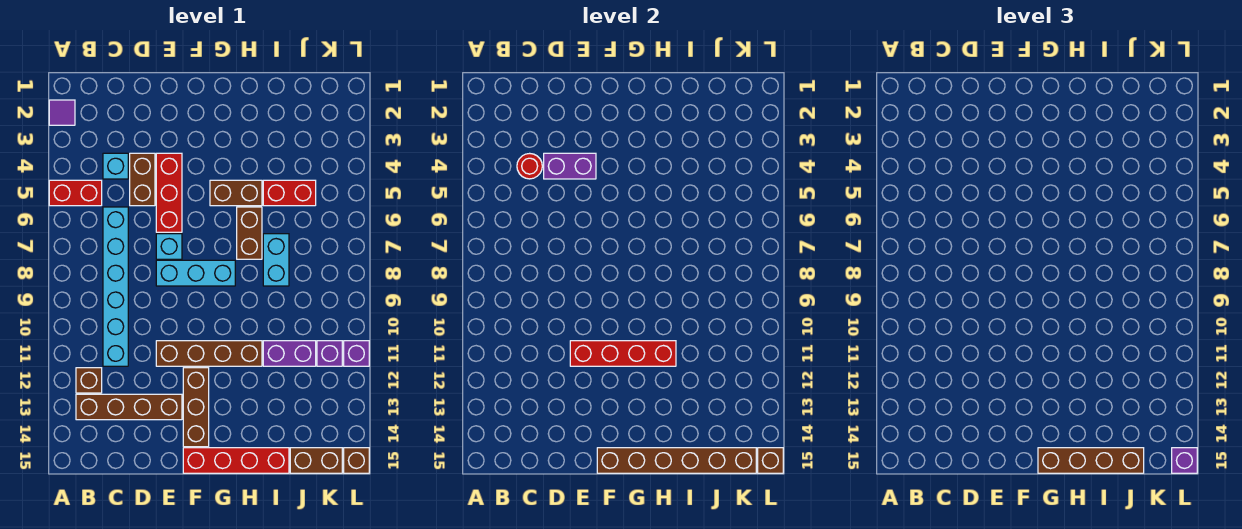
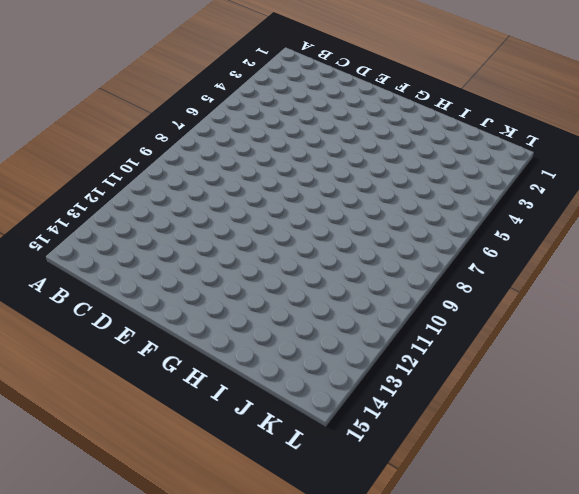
none -> purple tile A2 level 1
none -> red brick A5:B5 level 1
none -> brown brick B12 level 1

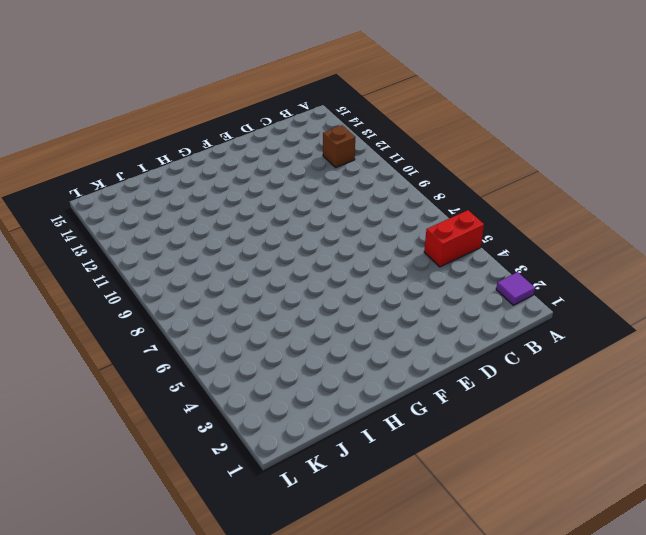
none -> brown brick B13:E13 level 1
none -> cyan brick C4 level 1
none -> cyan brick C6:C11 level 1

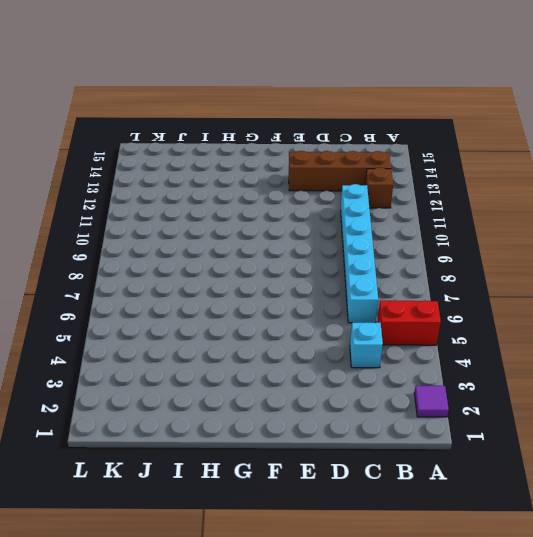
none -> brown brick D4:D5 level 1
none -> red brick E4:E6 level 1
none -> cyan brick E7 level 1

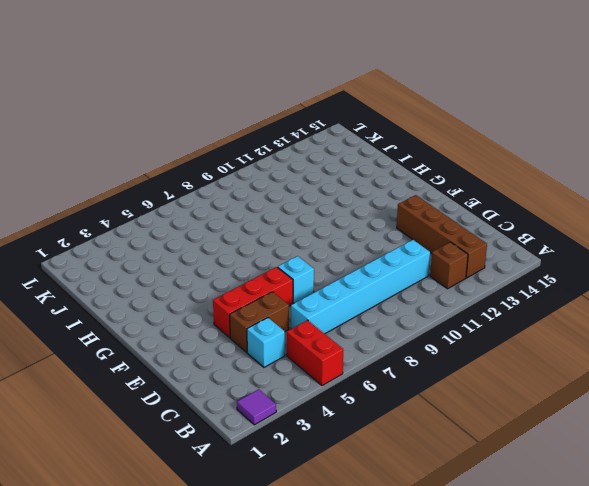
none -> cyan brick E8:G8 level 1
none -> brown brick E11:H11 level 1
none -> brown brick F12:F14 level 1

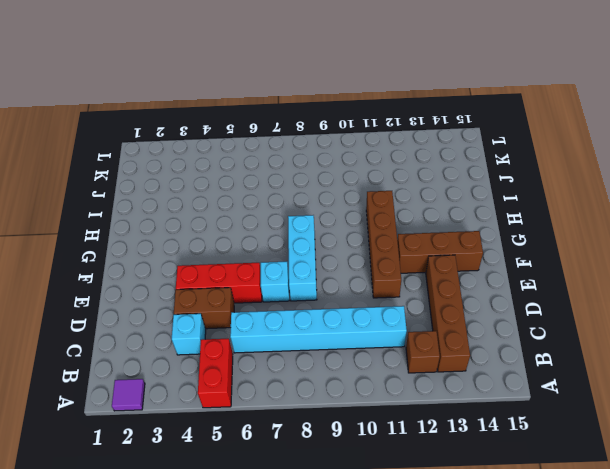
none -> red brick F15:I15 level 1
none -> brown brick G5:H5 level 1
none -> brown brick H6:H7 level 1

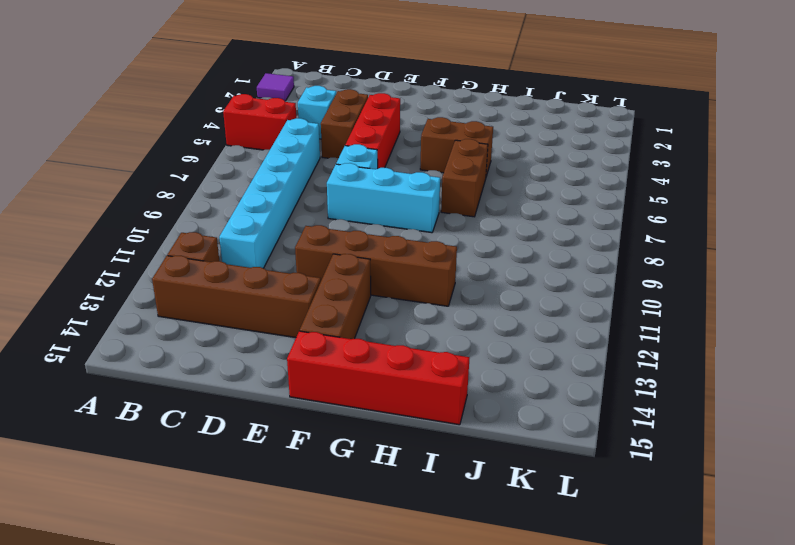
none -> red brick I5:J5 level 1
none -> cyan brick I7:I8 level 1
none -> purple brick I11:J11 level 1

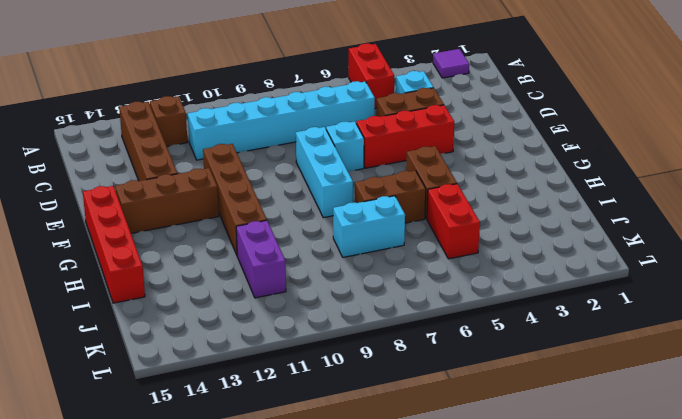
none -> brown brick J15:K15 level 1
none -> purple brick K11 level 1
none -> purple brick L11 level 1

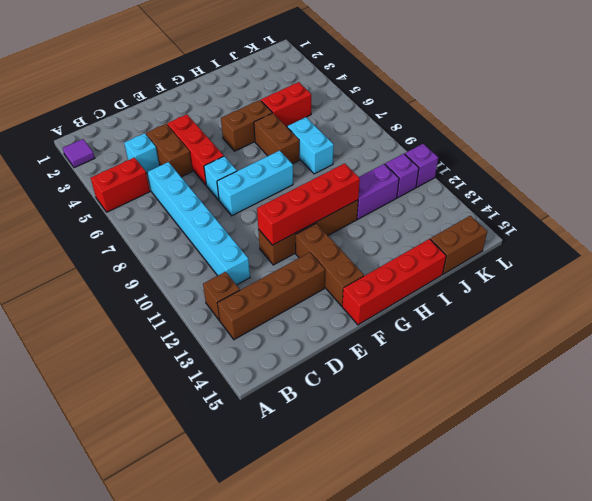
none -> brown brick L15 level 1
none -> red round brick C4 level 2
none -> purple brick D4:E4 level 2

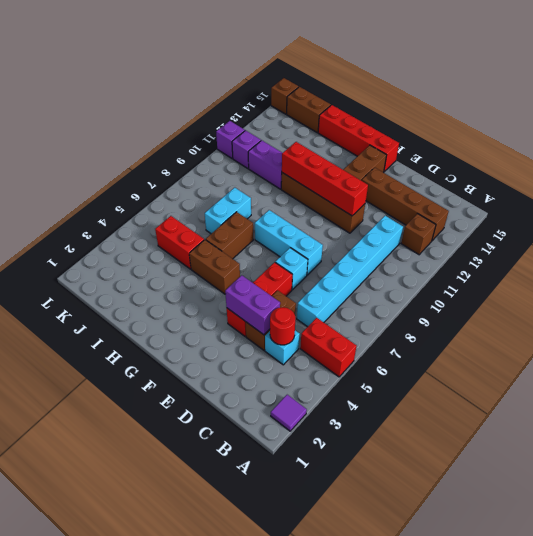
none -> brown brick F15:K15 level 2
none -> brown brick L15 level 2
none -> brown brick G15:J15 level 3

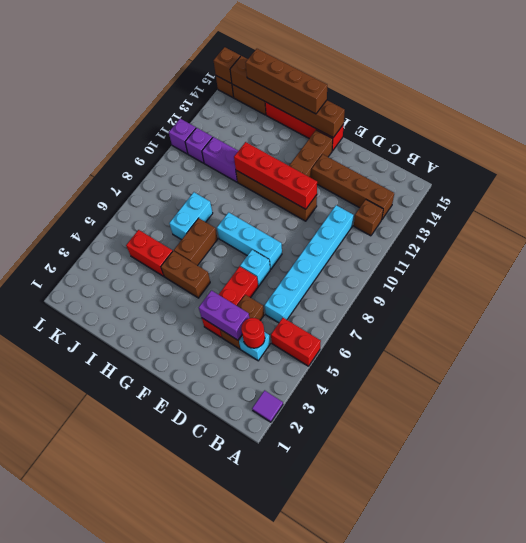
none -> purple brick L15 level 3

